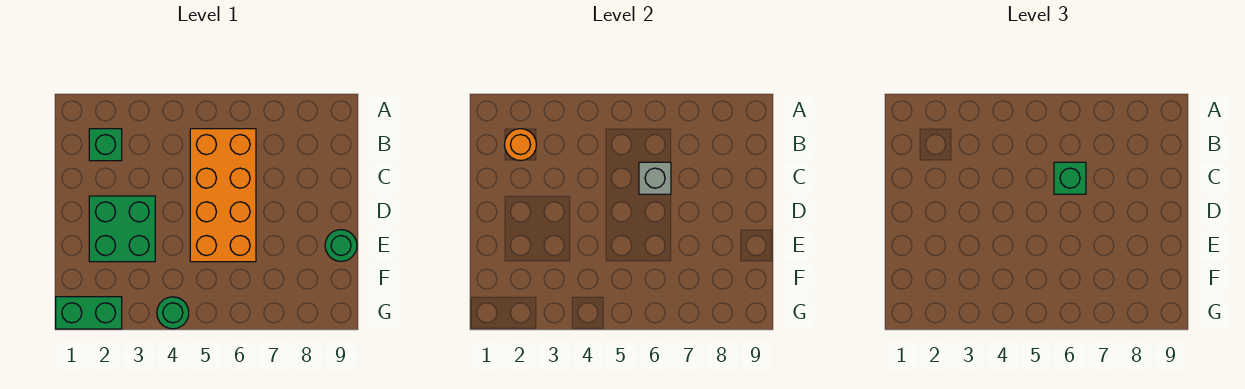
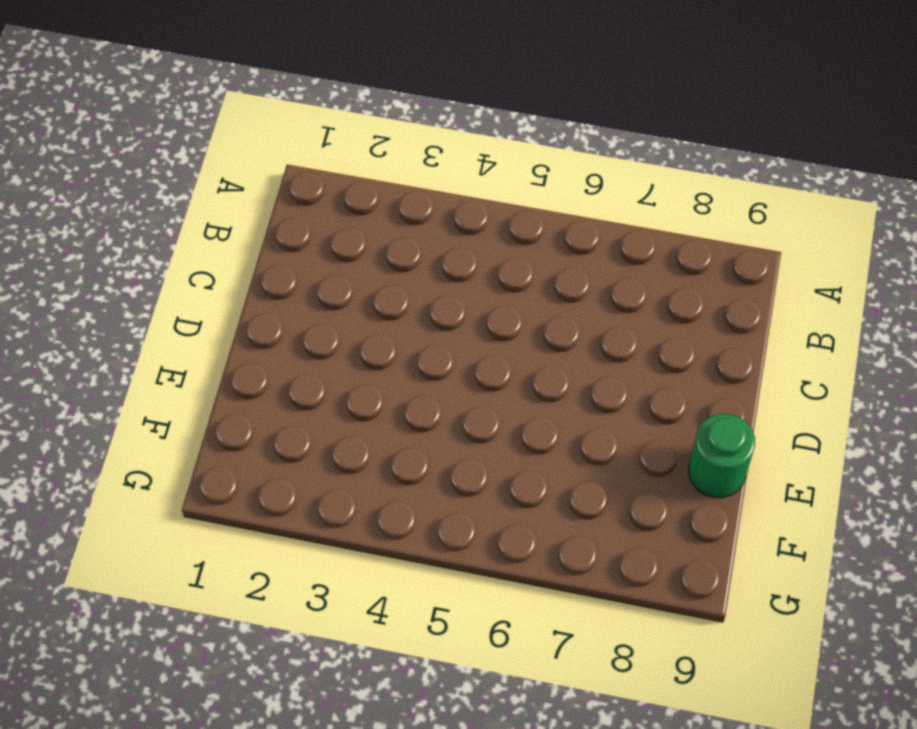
none -> green brick B2 level 1
none -> orange brick B5:E6 level 1

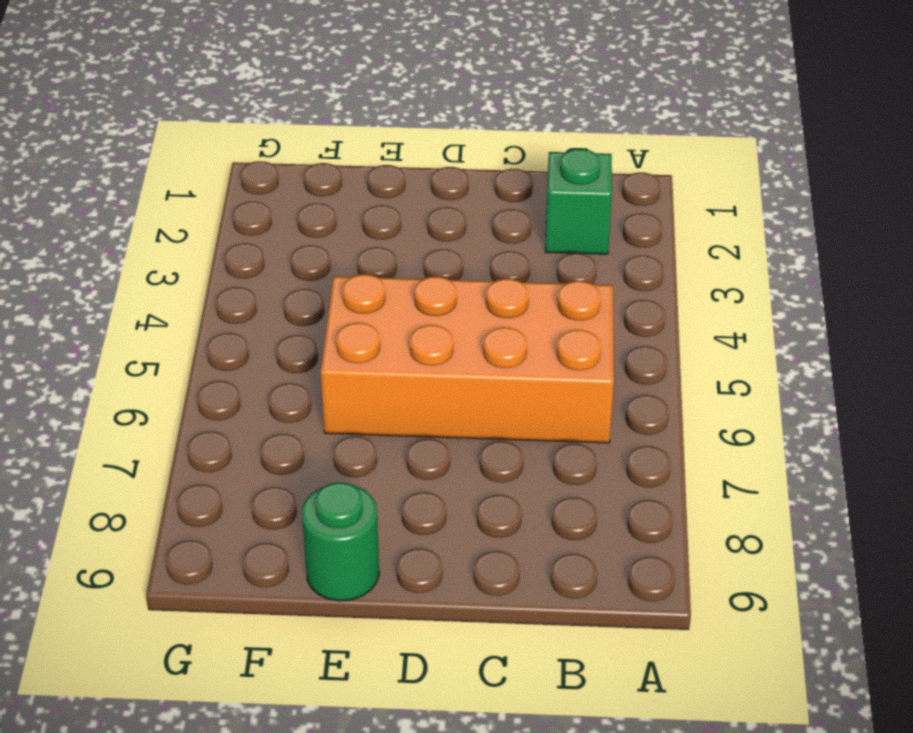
none -> green brick D2:E3 level 1
none -> green brick G1:G2 level 1

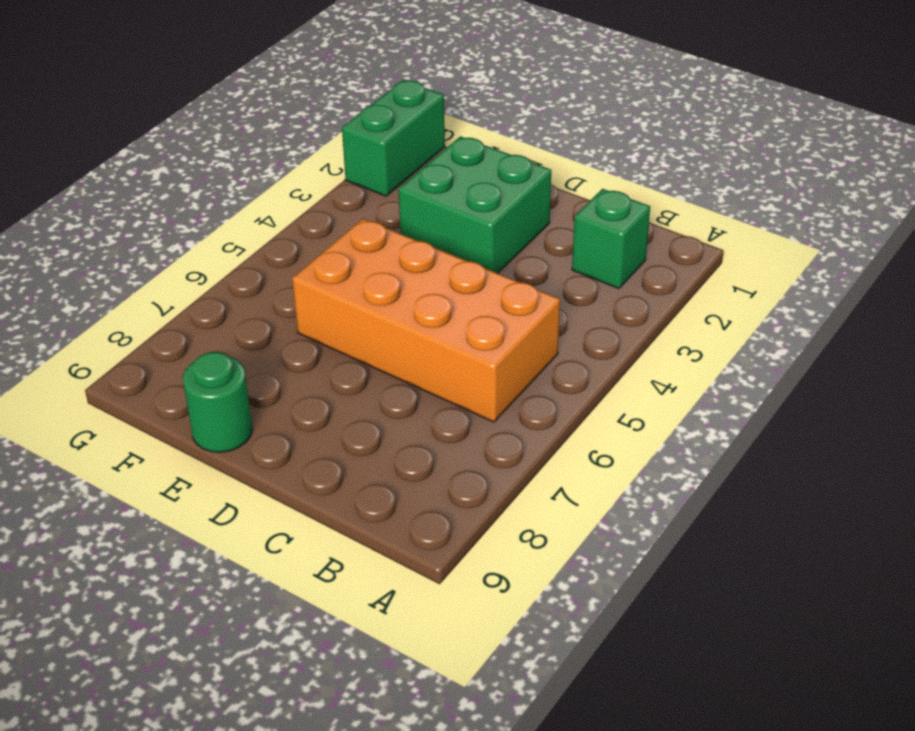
none -> green round brick G4 level 1
none -> orange round brick B2 level 2

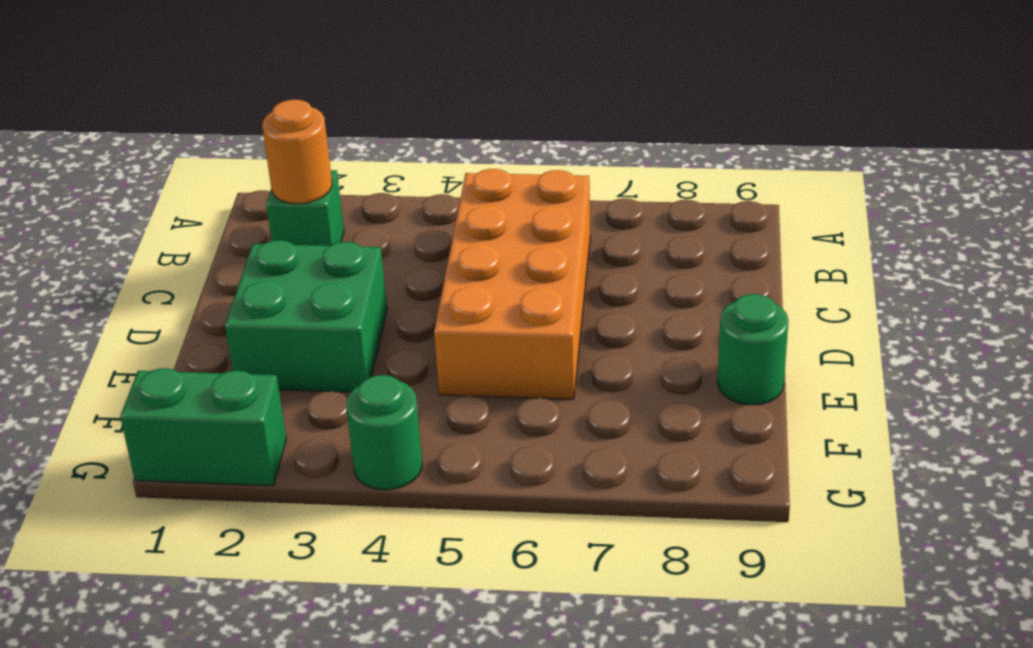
none -> grey brick C6 level 2
none -> green brick C6 level 3

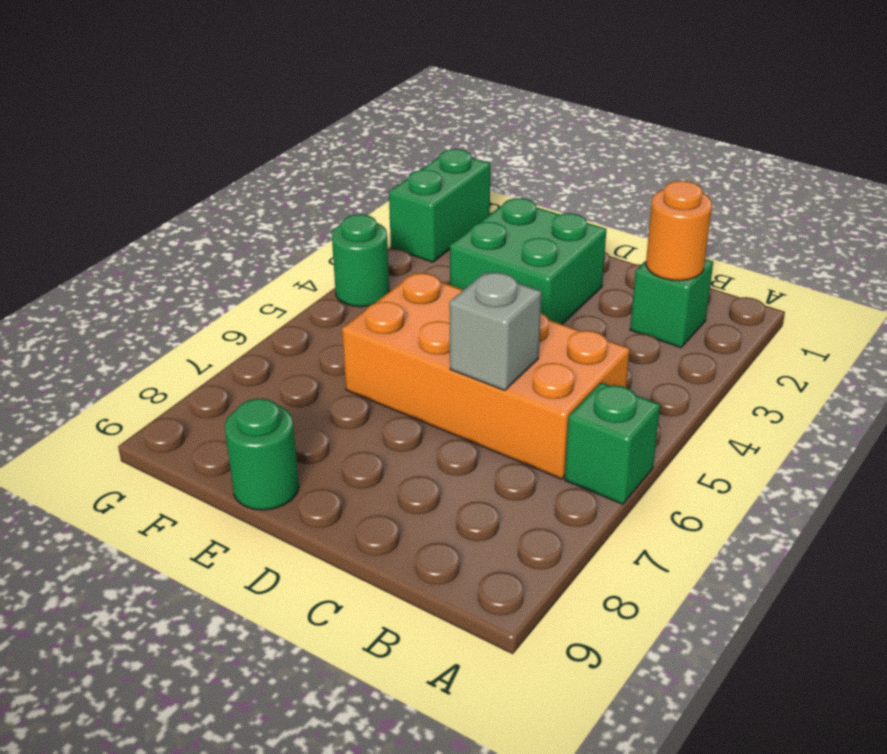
green brick A6 level 1 -> green brick C6 level 3

